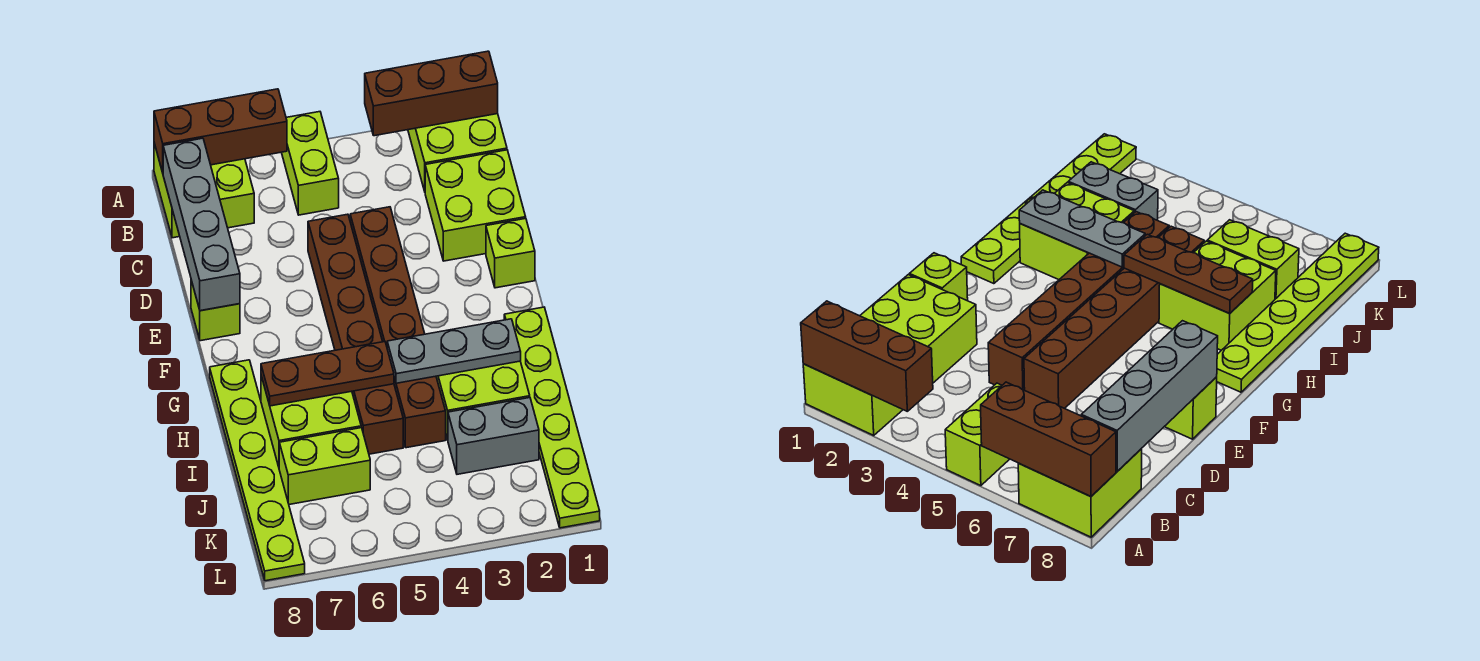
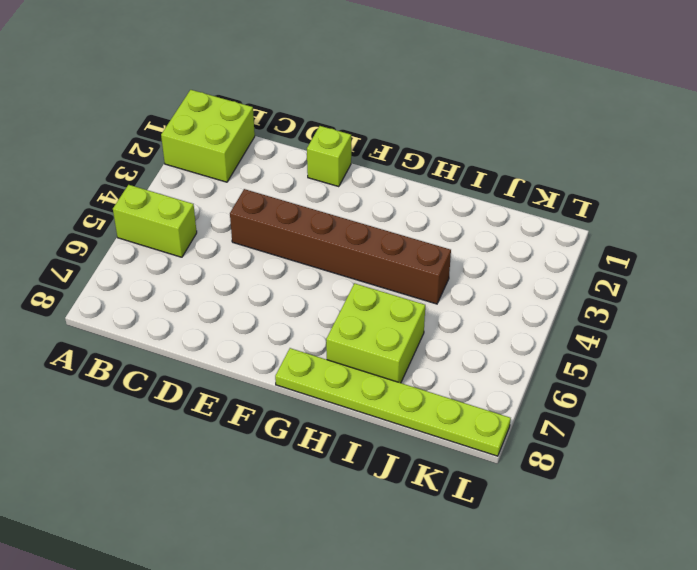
none -> lime brick A7:B8 level 1
none -> lime brick C1:D2 level 1
none -> brown brick D5:I5 level 1

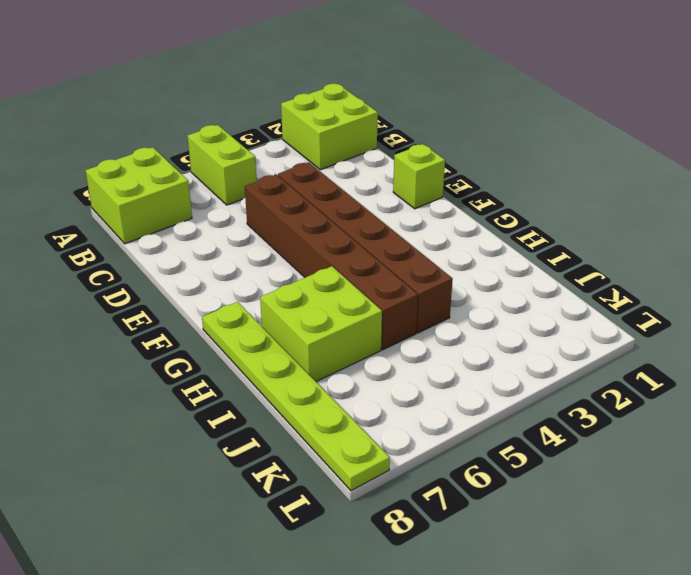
none -> lime brick C1:D2 level 1
none -> lime brick E8 level 1
none -> lime plate G1:L1 level 1

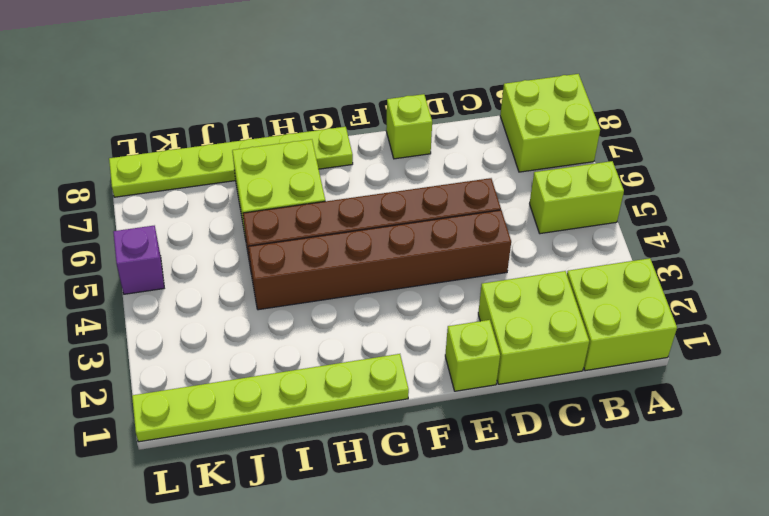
purple brick L5 level 1 -> none
none -> lime brick H2:I3 level 1
none -> grey brick J2:J3 level 1
none -> lime brick J6:J7 level 1

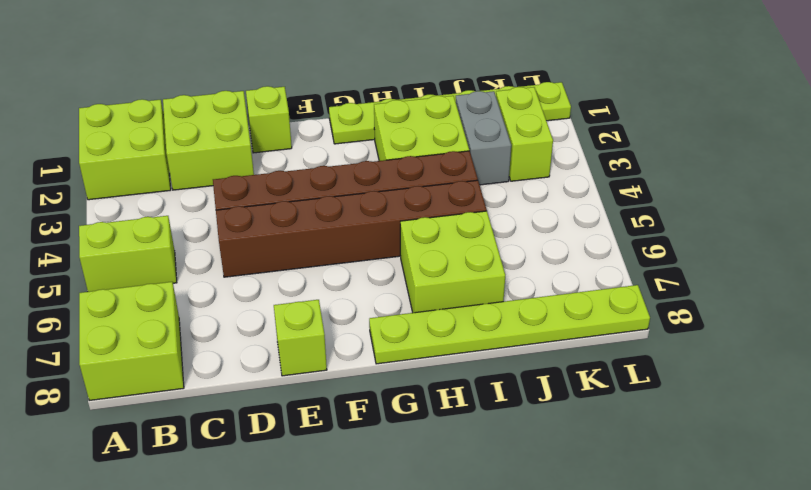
lime brick K2:K3 level 1 -> lime brick J6:J7 level 1
none -> brown brick A1:A3 level 2
none -> brown brick A6:A8 level 2
none -> grey brick B8:E8 level 2

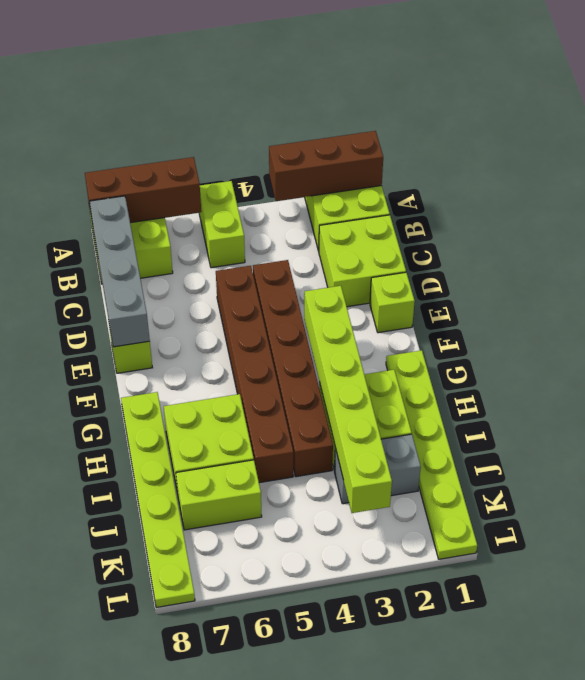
lime brick F3:K3 level 2 -> grey plate H2:H4 level 2
none -> brown plate H5:H7 level 2

